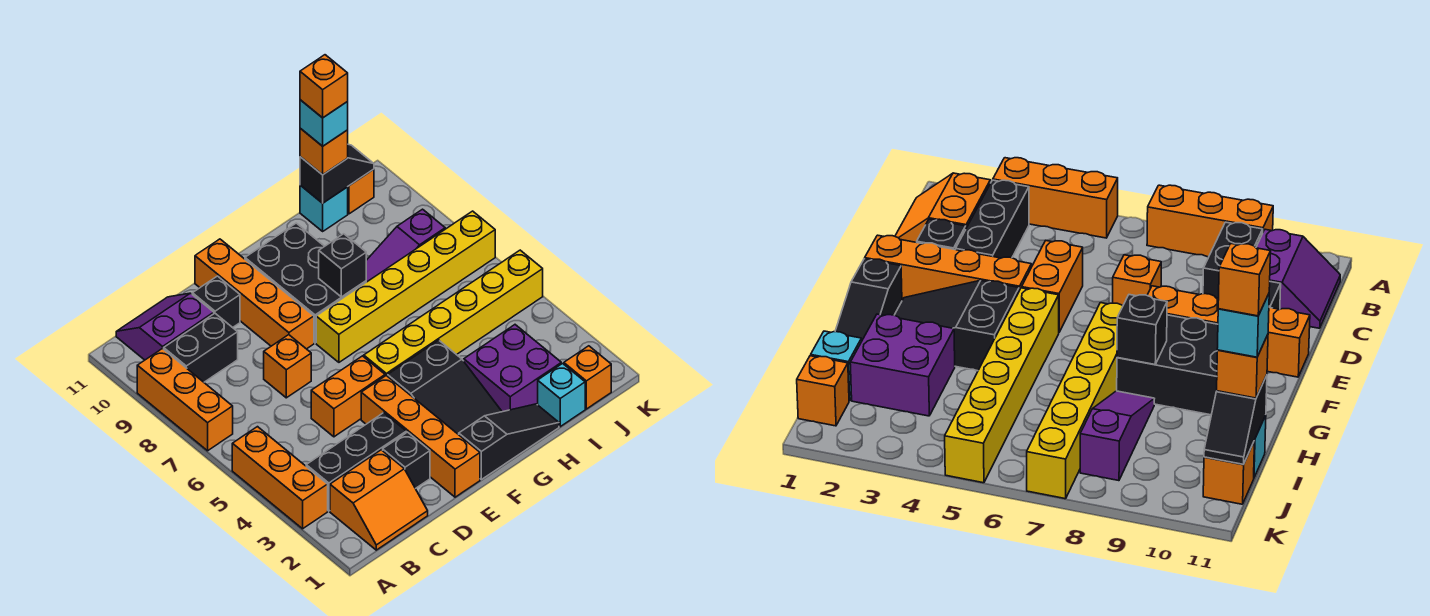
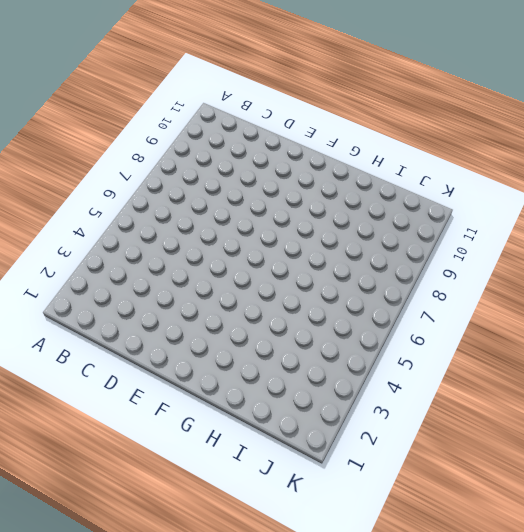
none -> orange brick A3:A5 level 1
none -> orange brick A7:A9 level 1
none -> orange slope B1:C2 level 1 top 2

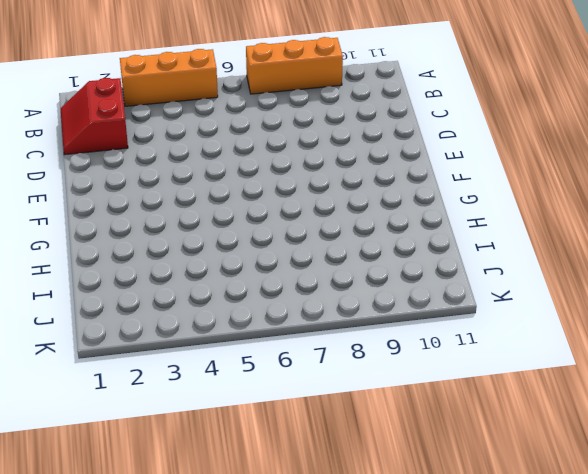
red slope B1:C2 level 1 top 2 -> orange slope B1:C2 level 1 top 2
none -> black brick B3:D3 level 1
none -> black brick B9:C9 level 1
none -> purple slope B10:C11 level 1 top 10

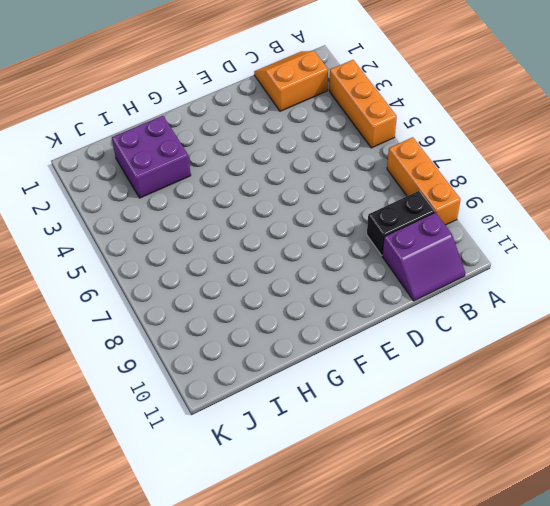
none -> black brick B3:D3 level 1
none -> black brick D2 level 1
none -> orange brick D5:E5 level 1

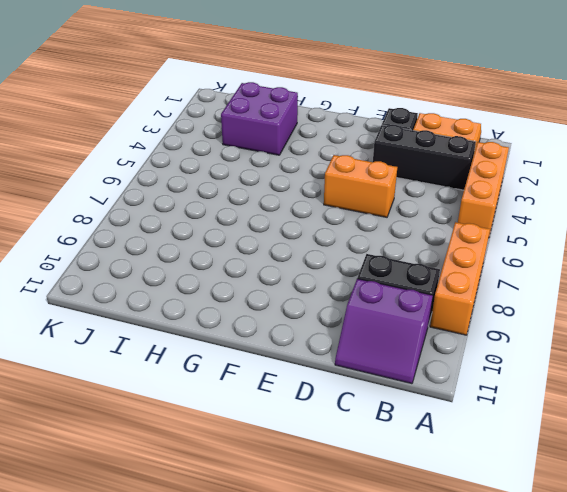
none -> orange brick D7 level 1
none -> black brick D10 level 1
none -> orange brick E1:E4 level 1

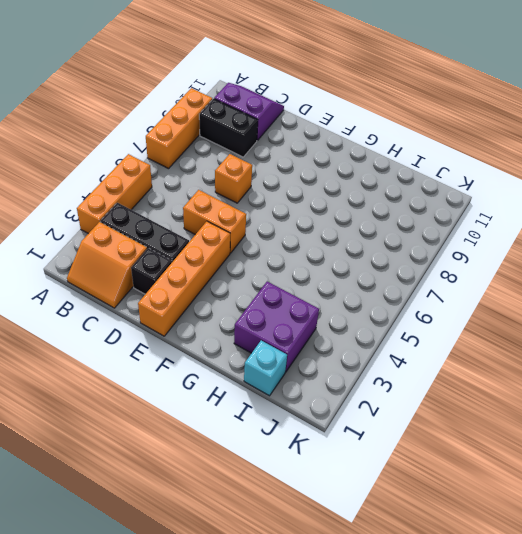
none -> black brick D10 level 1
none -> orange brick E8:E11 level 1
none -> black slope F1:H1 level 1 top F

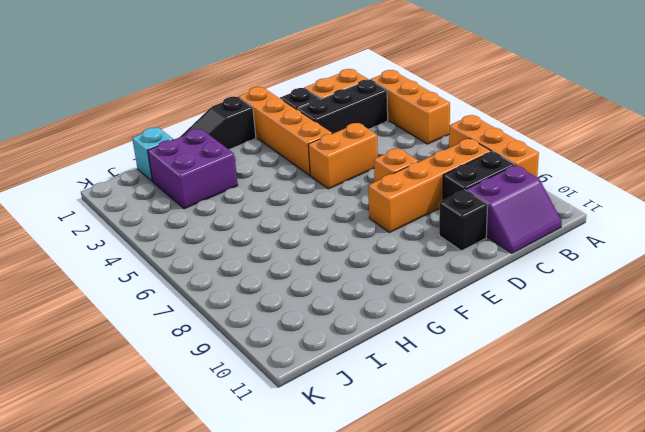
orange brick B8:E8 level 1 -> orange brick E8:E11 level 1
none -> black slope F2:G4 level 1 top 4
none -> yellow brick F5:K5 level 1
none -> yellow brick F7:K7 level 1

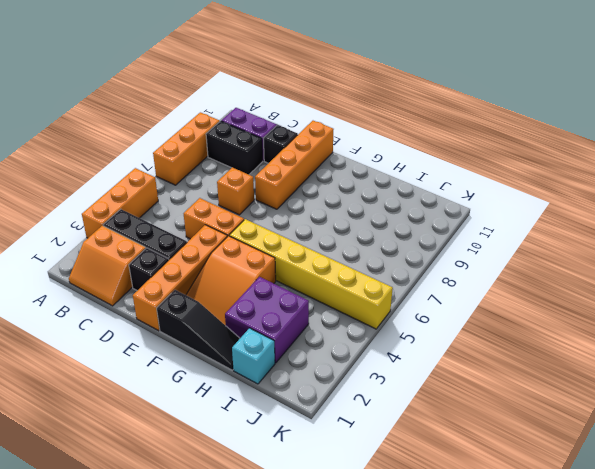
orange slope F2:G4 level 1 top 4 -> black slope F2:G4 level 1 top 4
none -> yellow brick F7:K7 level 1
none -> black brick F8:G10 level 1
none -> purple slope H8:J8 level 1 top J

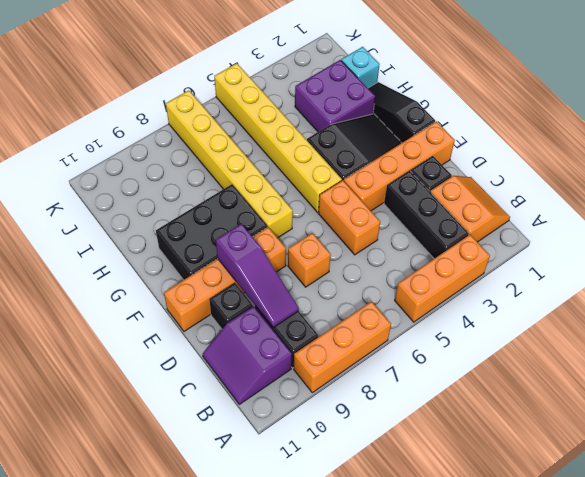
purple slope C9:E9 level 2 top E -> purple slope H8:J8 level 1 top J
none -> cyan brick I11 level 1
none -> orange brick J1 level 1
none -> orange brick J11 level 1

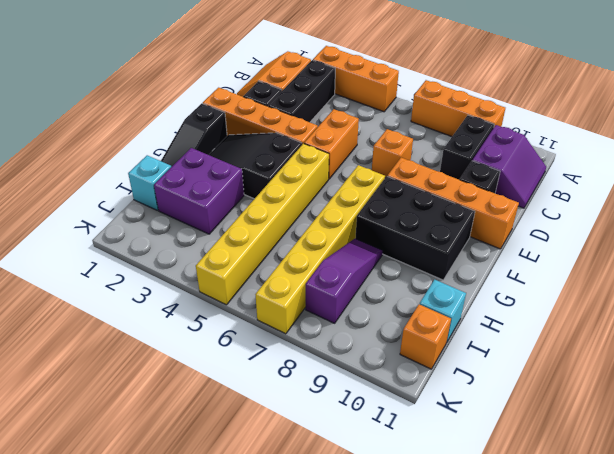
none -> orange brick J1 level 1
none -> black brick G8 level 2
none -> black slope I11:J11 level 2 top I

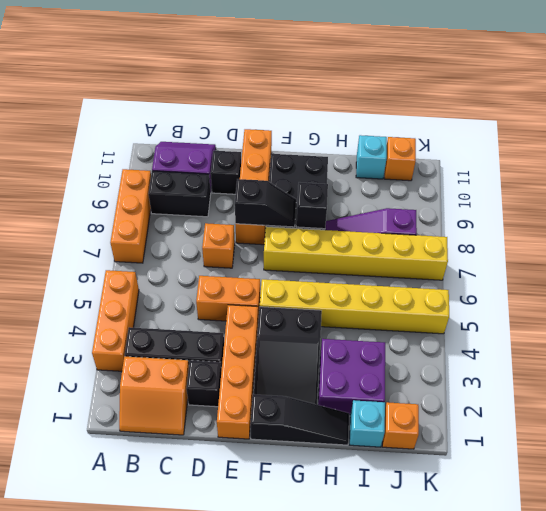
black slope E8:F8 level 2 top E -> black slope I11:J11 level 2 top I
none -> orange brick I11 level 3
none -> cyan brick I11 level 4
none -> orange brick I11 level 5

